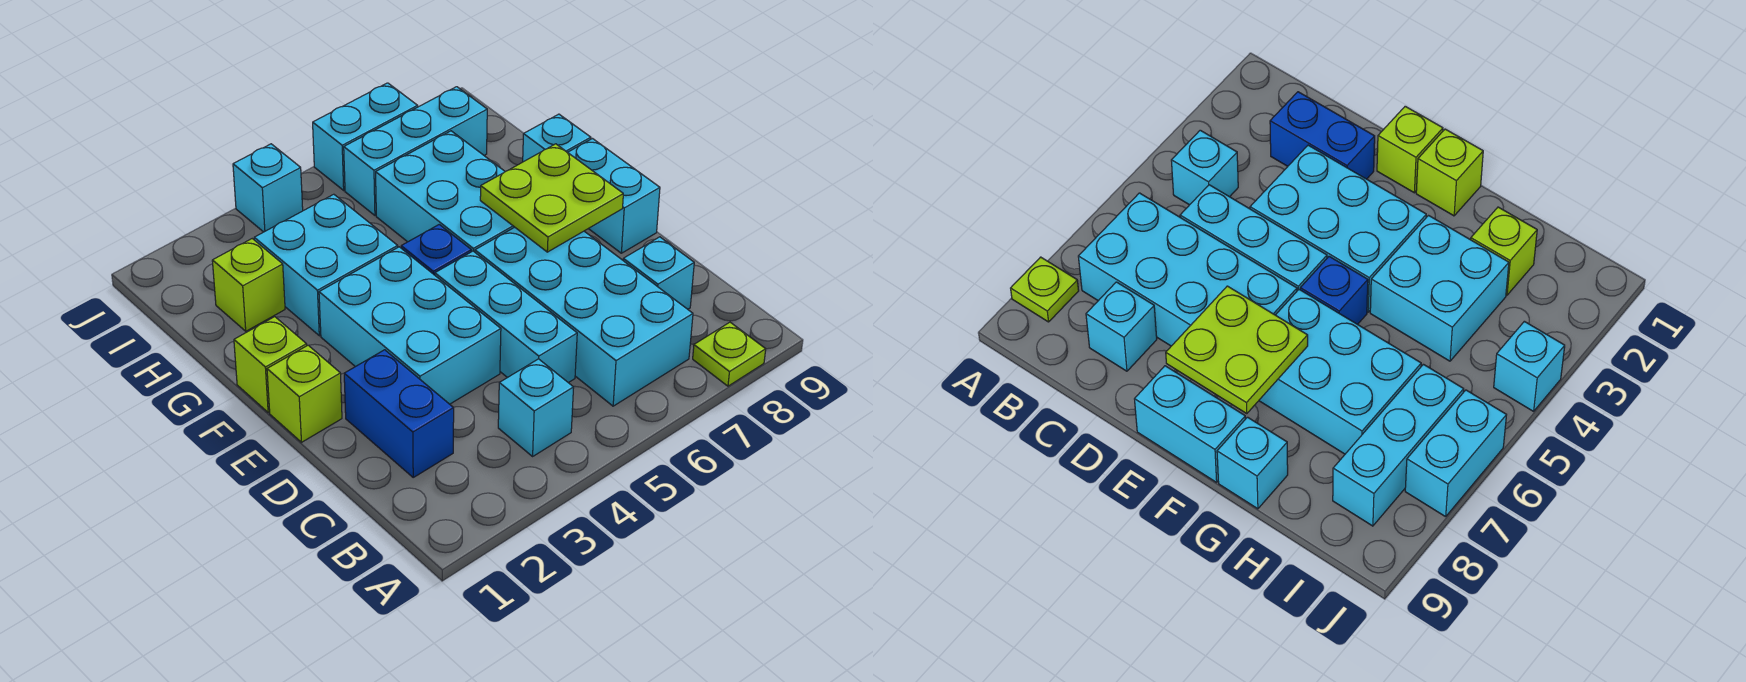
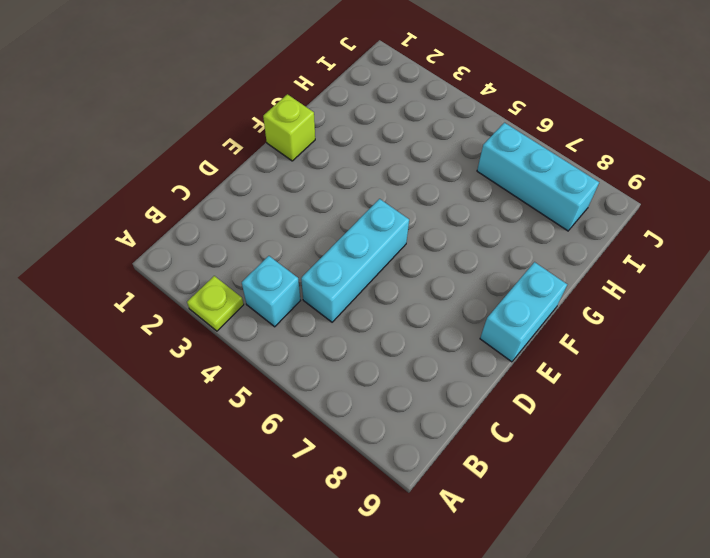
lime plate A3 level 1 -> lime plate A8 level 1
none -> cyan brick B6:E7 level 1
none -> blue brick C2:D2 level 1
none -> cyan brick C8 level 1

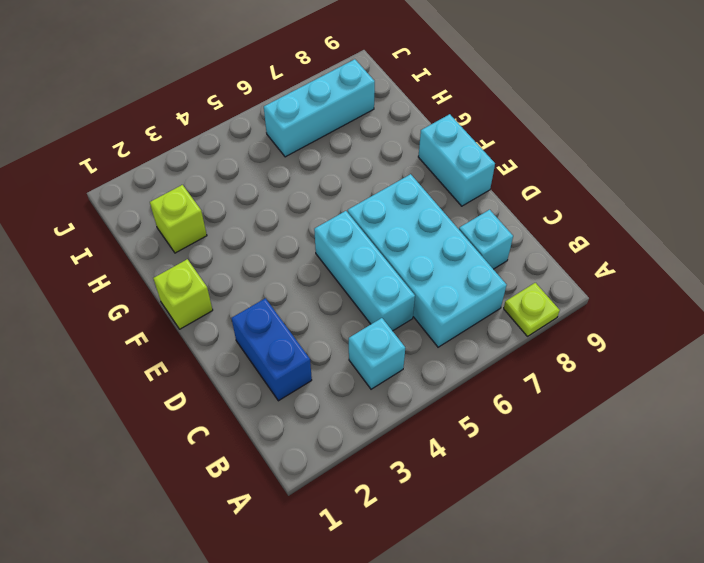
none -> cyan brick D3:F4 level 1
none -> lime brick E1 level 1
none -> blue brick F5 level 1

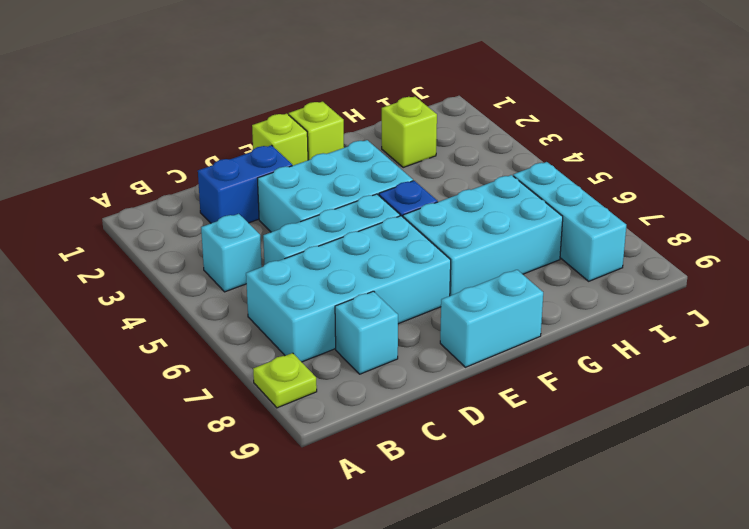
none -> cyan brick G3:H4 level 1
none -> cyan brick G9 level 1
none -> cyan brick J4 level 1

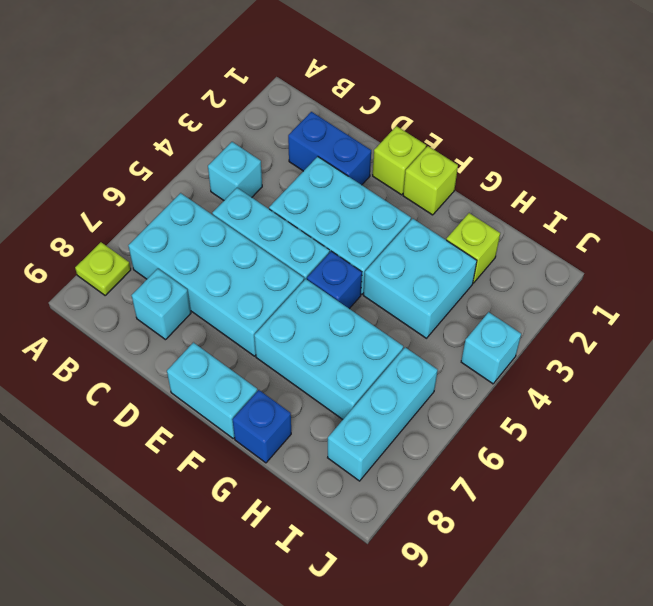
blue brick G9 level 1 -> cyan brick G9 level 1
none -> cyan brick J6:J7 level 1
none -> lime plate E7:F8 level 2

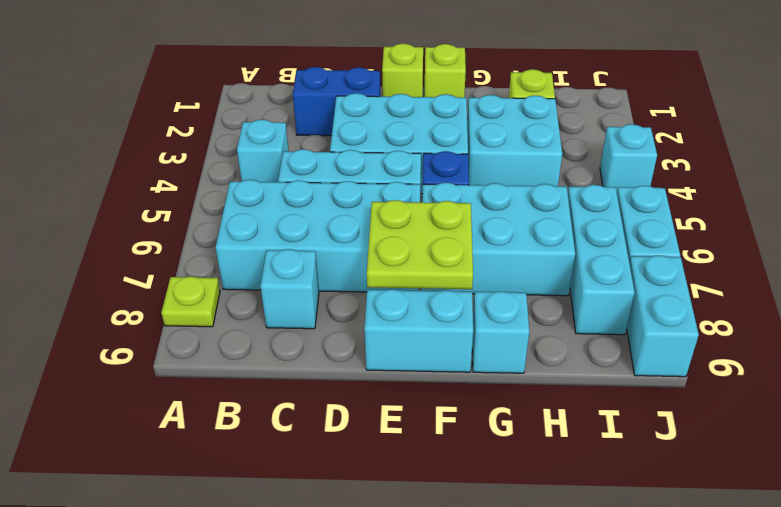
cyan brick J8:J9 level 1 -> none

